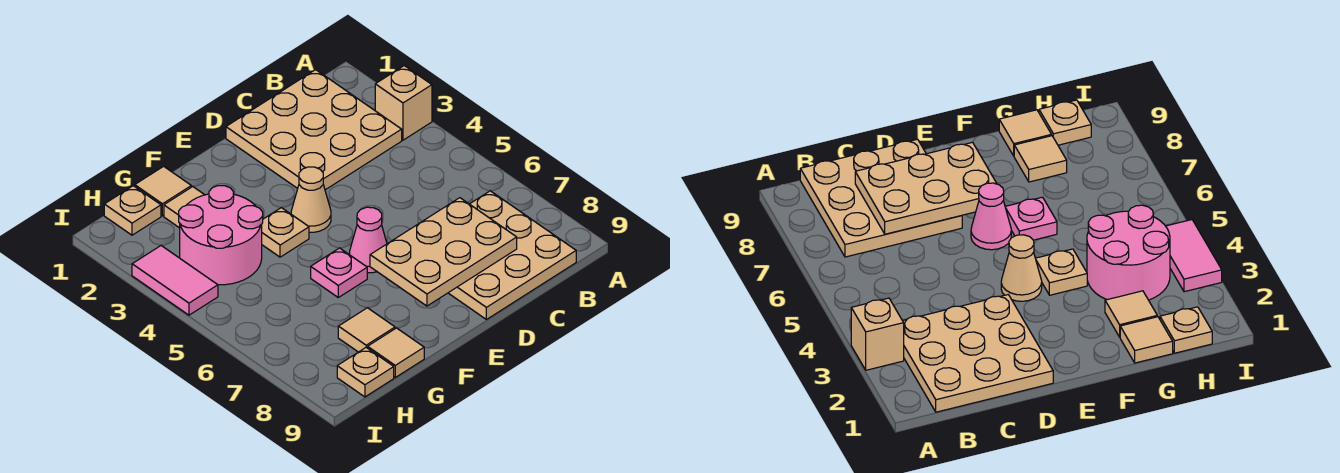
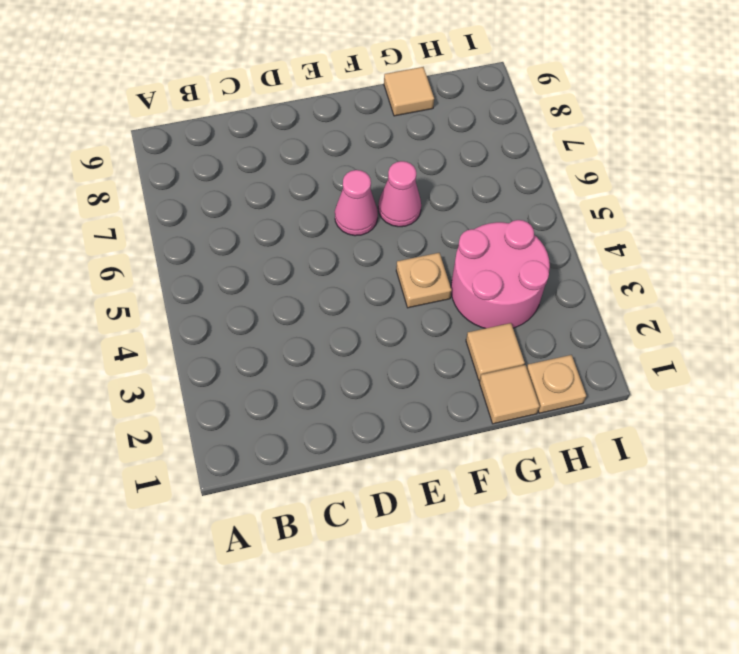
pink cone F6 level 1 -> pink plate F6 level 1
none -> tan brick A3 level 1
none -> tan plate B1:D3 level 1
none -> tan plate B7:D9 level 1

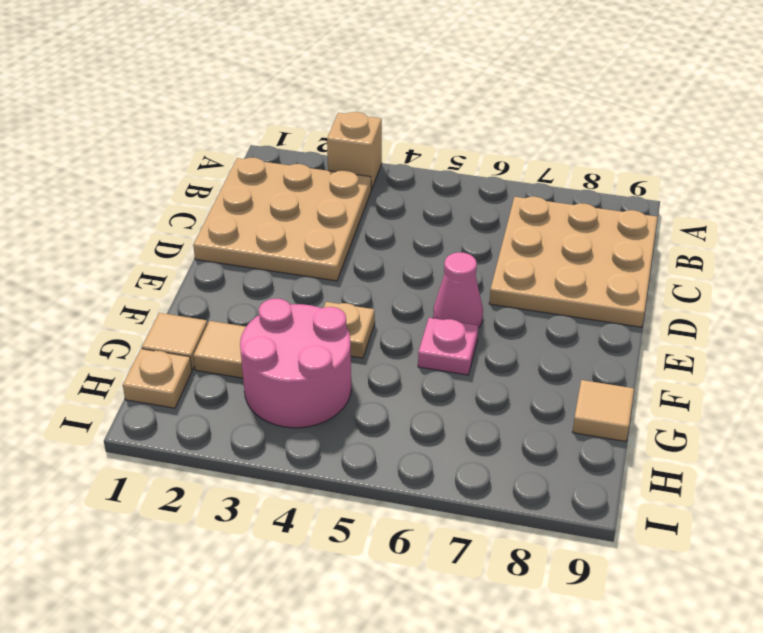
none -> tan cone E4 level 1
none -> tan tile G8 level 1
none -> tan plate H9 level 1

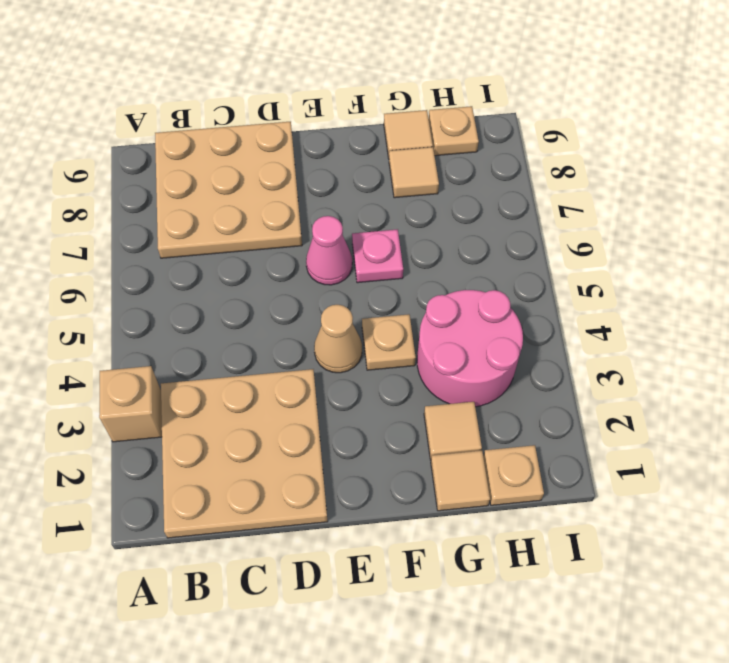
none -> pink tile I3:I4 level 1
none -> tan plate C7:E8 level 2

